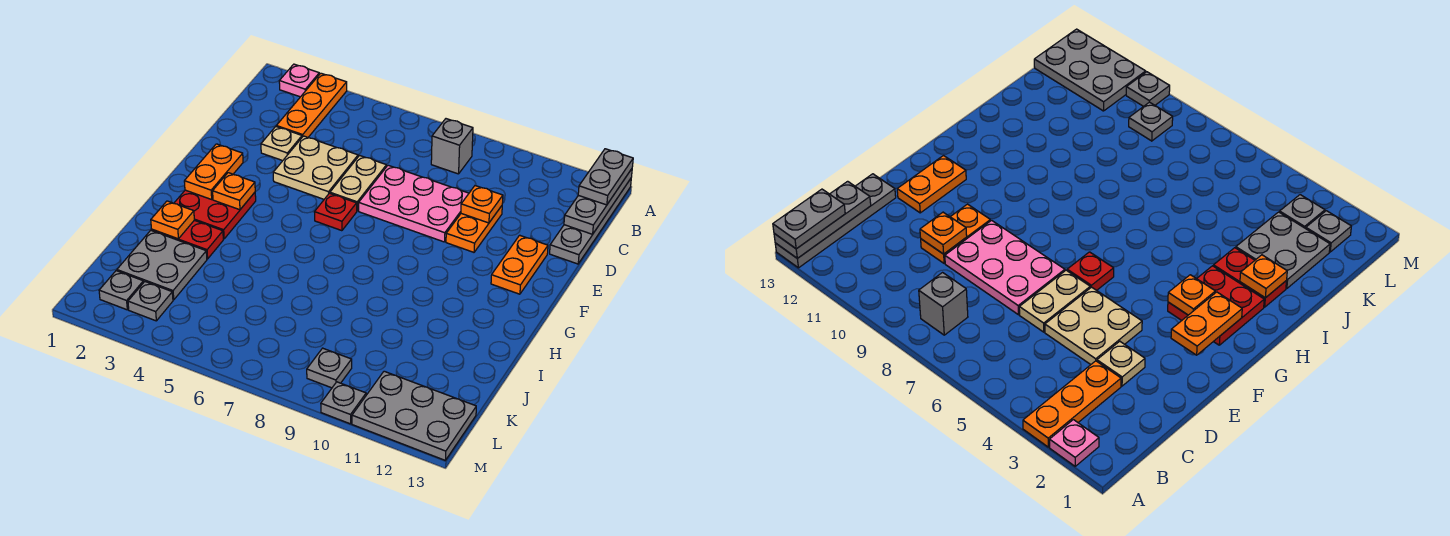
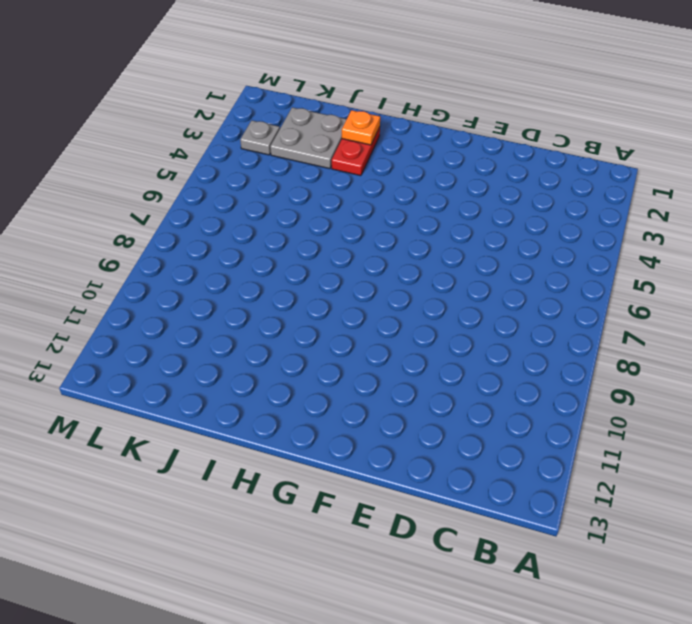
none -> pink plate A2 level 1
none -> orange plate A3:C3 level 1
none -> grey plate A13:D13 level 1

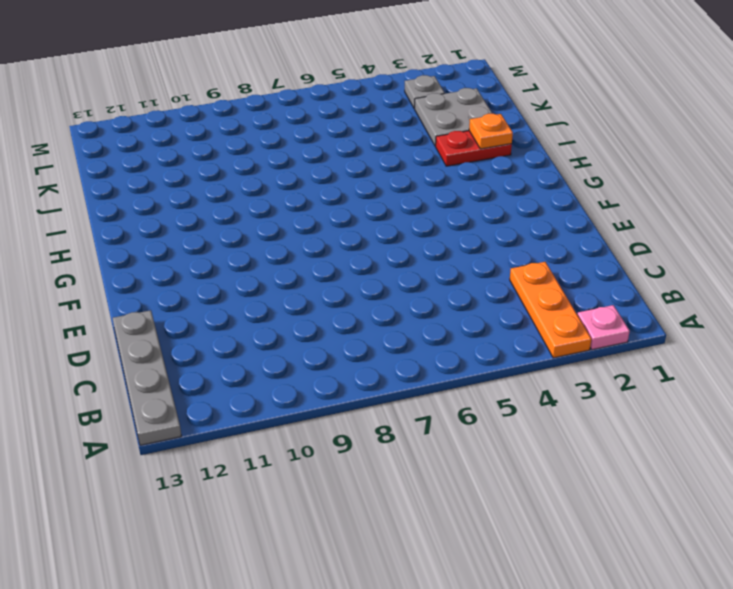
none -> grey brick B8 level 1
none -> tan plate D3 level 1
none -> tan plate D4:E5 level 1

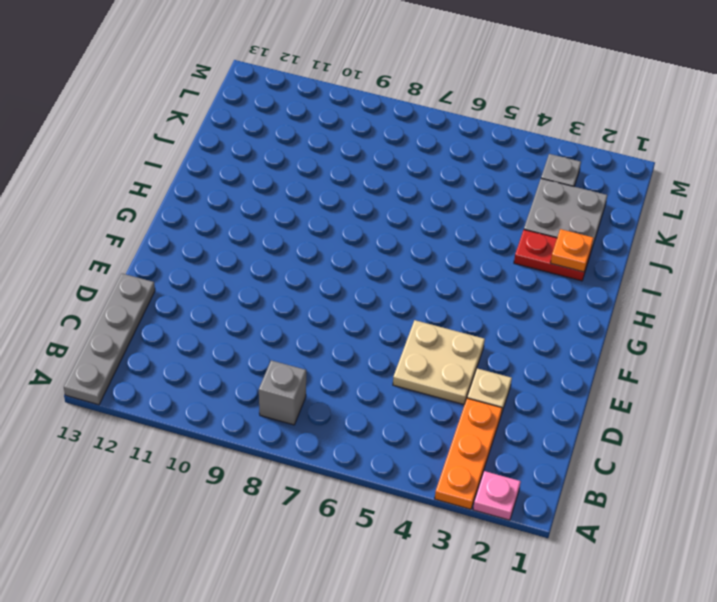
none -> tan plate D6:E6 level 1
none -> pink plate D7:E9 level 1
none -> orange plate D10:E10 level 1

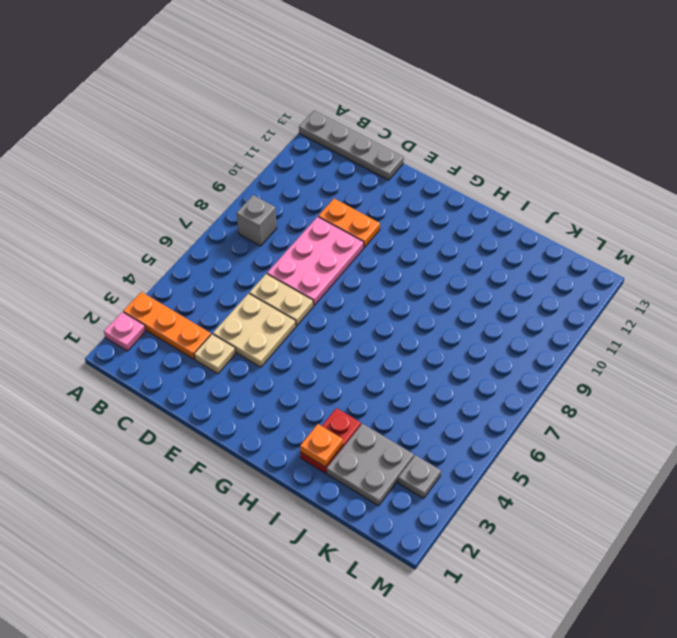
none -> orange plate E12:F12 level 1
none -> red plate F6 level 1
none -> red plate G2:H3 level 1

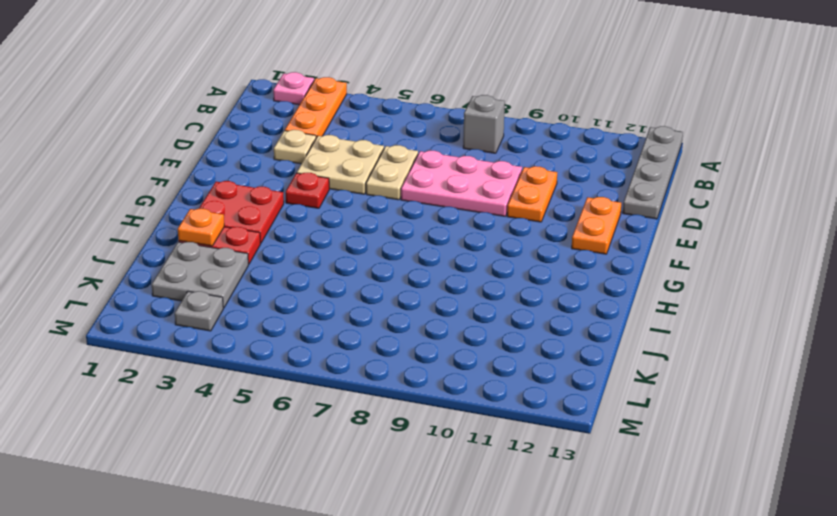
red plate F4 level 1 -> red plate F6 level 1
none -> grey plate L2 level 1
none -> grey plate L9 level 1
none -> grey plate L11:M13 level 1

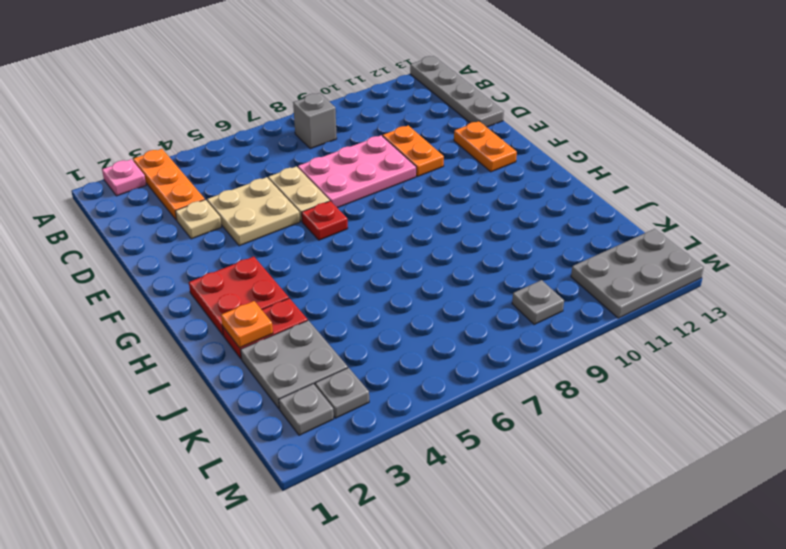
none -> grey plate M10 level 1
none -> grey plate A13:C13 level 2
none -> orange plate D10 level 2

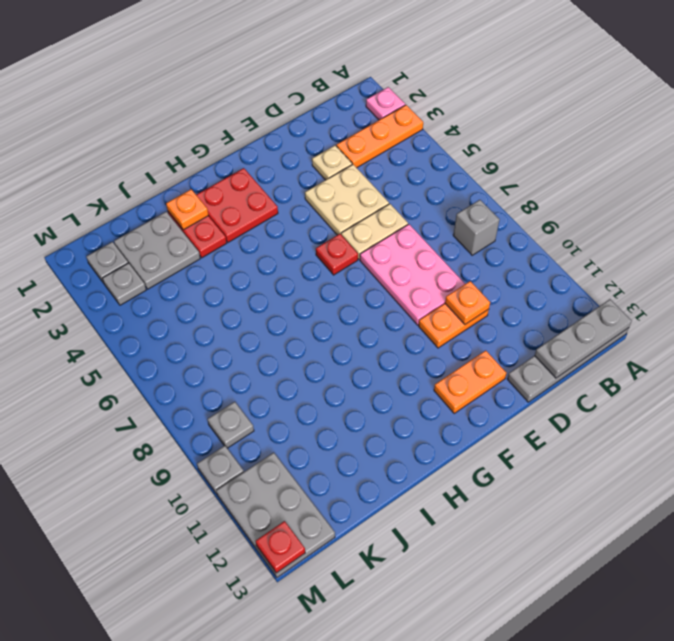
red plate M13 level 2 -> none
none -> orange plate F2:G2 level 2
none -> orange plate G3 level 2
none -> grey plate A13:B13 level 3

